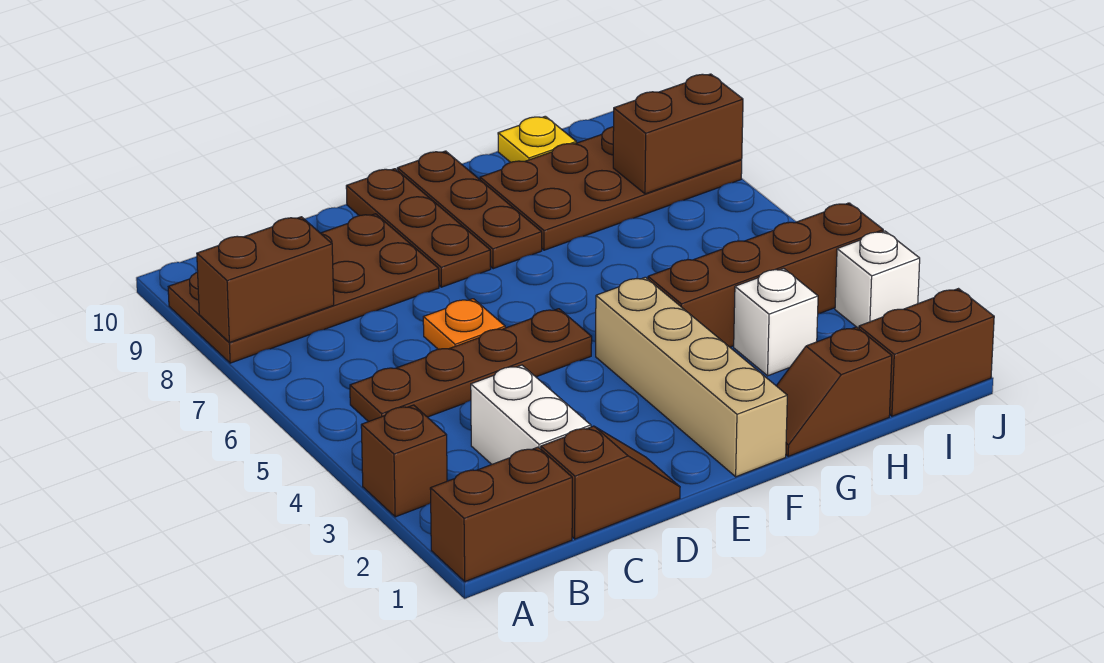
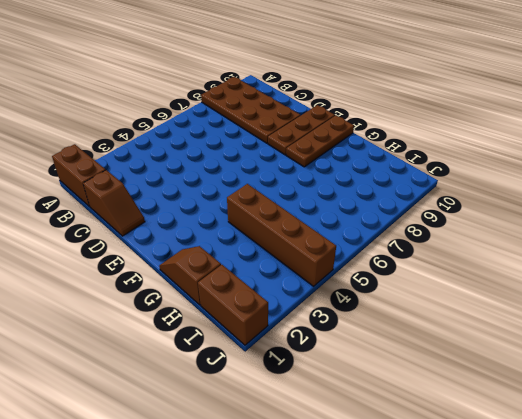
none -> brown brick A3 level 1
none -> brown plate B5:E5 level 1
none -> white brick C2:C3 level 1

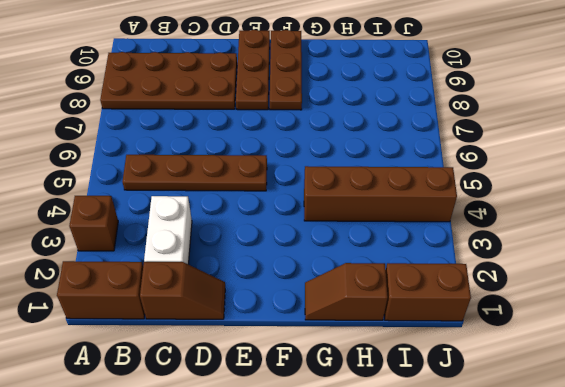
none -> orange plate D6 level 1
none -> tan brick F1:F4 level 1
none -> brown plate G8:J9 level 1

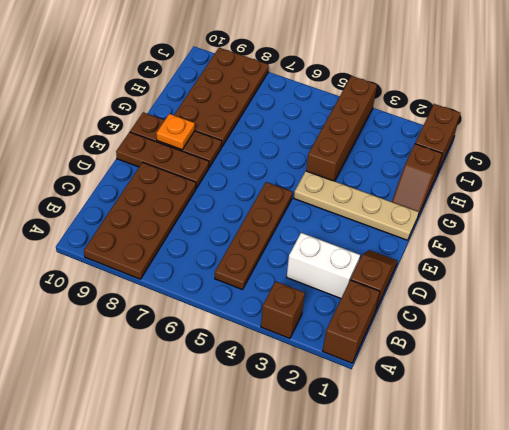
tan plate F1:F4 level 1 -> tan brick F1:F4 level 1
orange plate F9 level 2 -> orange plate D6 level 1
none -> white brick H3 level 1
none -> yellow plate H10 level 1
none -> white brick J3 level 1

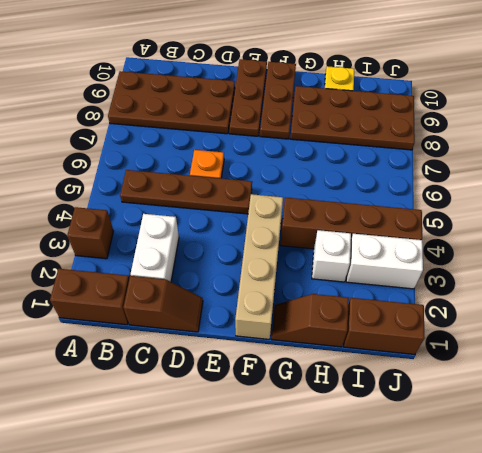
white brick I3:J3 level 1 -> white brick J3 level 1
none -> brown brick A8:B8 level 2
none -> brown brick I8:J8 level 2

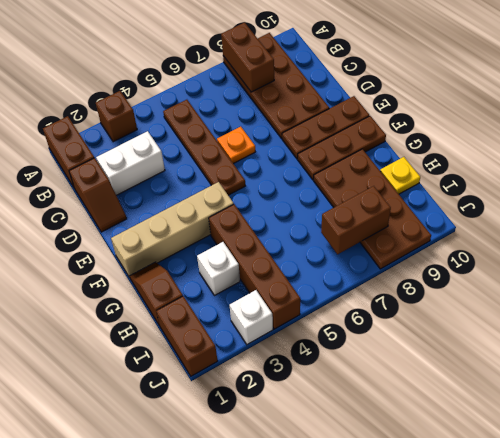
brown brick I7:I8 level 2 -> brown brick I8:J8 level 2

